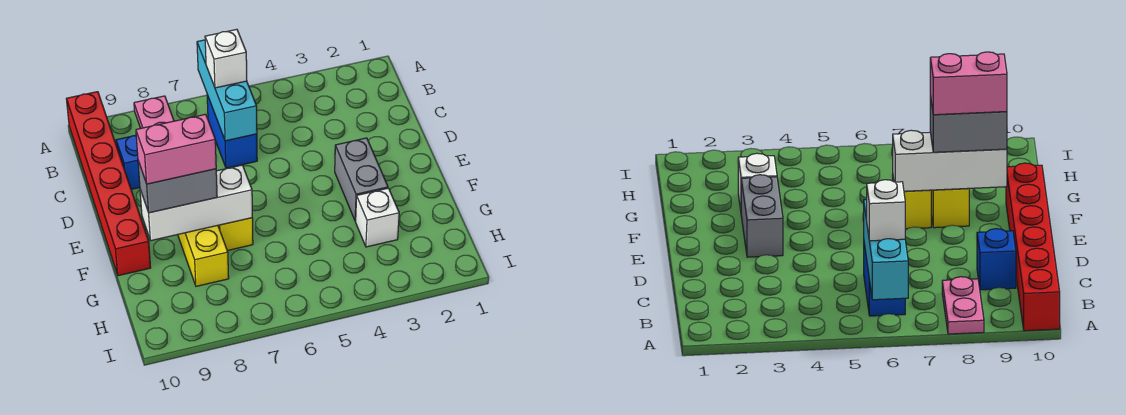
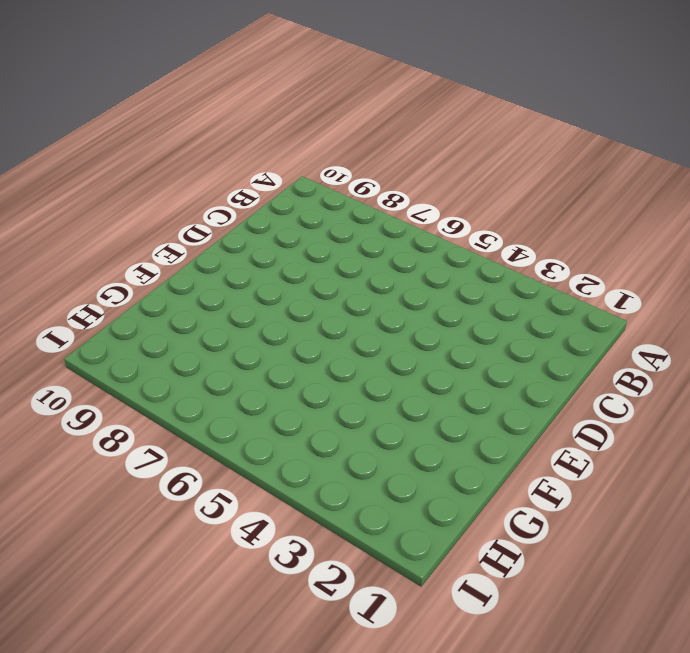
none -> pink plate A8:B8 level 1
none -> red brick A10:F10 level 1
none -> blue brick B6:C6 level 1

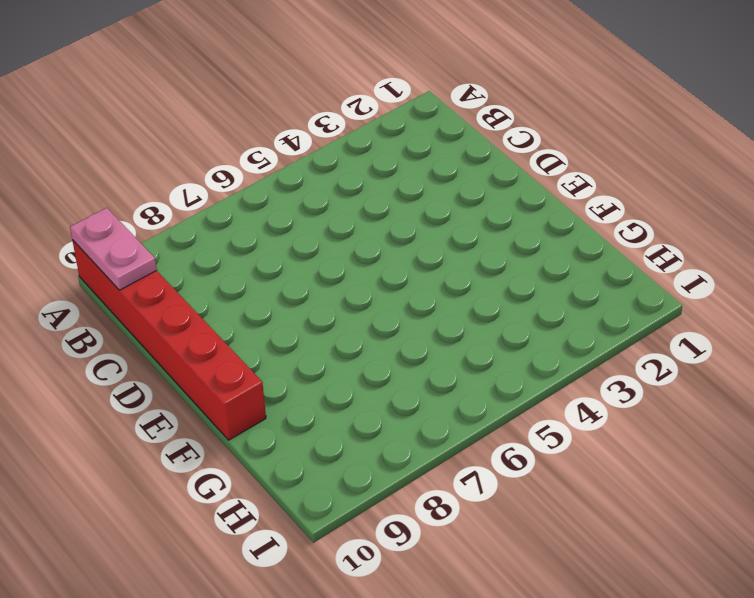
pink plate A10:B10 level 2 -> pink plate A8:B8 level 1
none -> blue brick B6:C6 level 1
none -> blue brick C9 level 1
none -> grey brick E3:F3 level 1

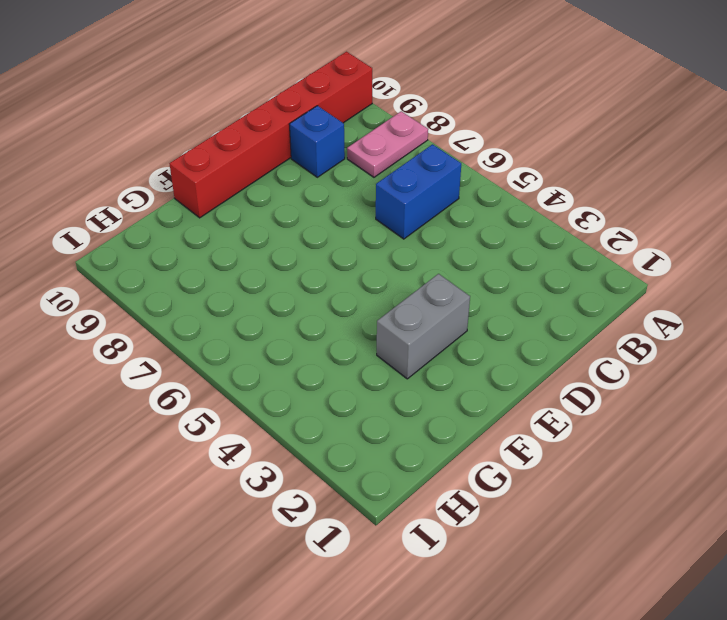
none -> yellow brick F7 level 1
none -> yellow brick F8:G8 level 1
none -> white brick G3 level 1

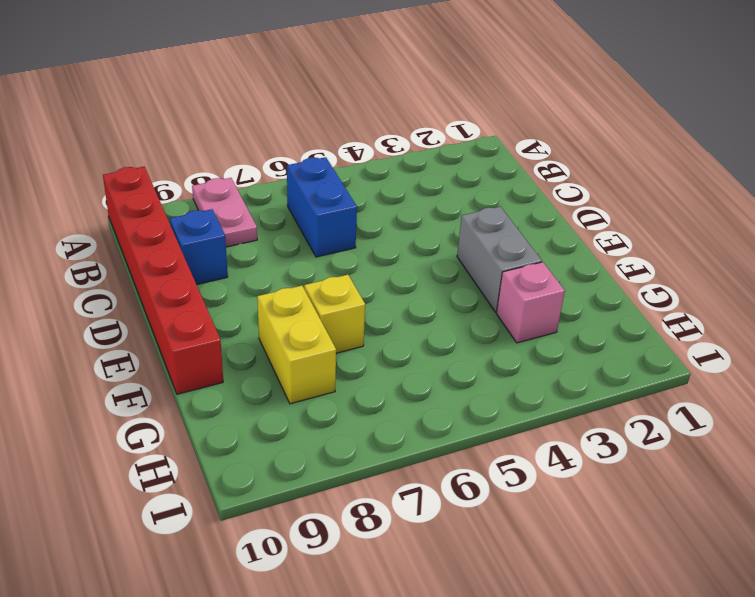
pink brick G3 level 1 -> white brick G3 level 1
none -> cyan brick A6:C6 level 2
none -> white brick F7:F9 level 2
none -> white brick B6 level 3

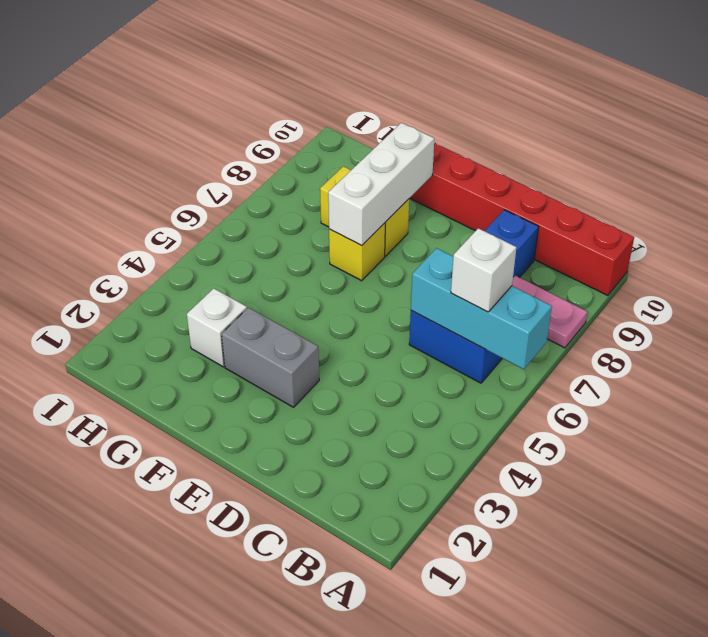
none -> grey brick F8:F9 level 3
none -> pink brick F8:F9 level 4

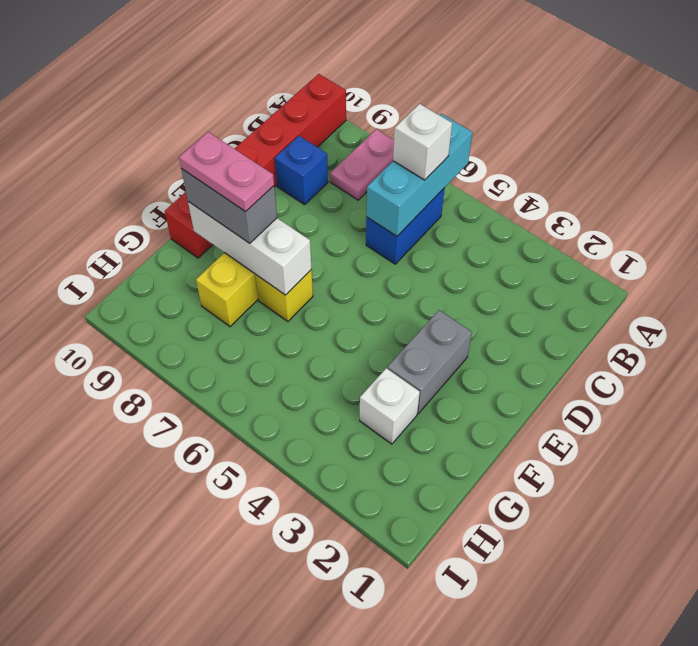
pink plate F8:F9 level 4 -> pink brick F8:F9 level 4

